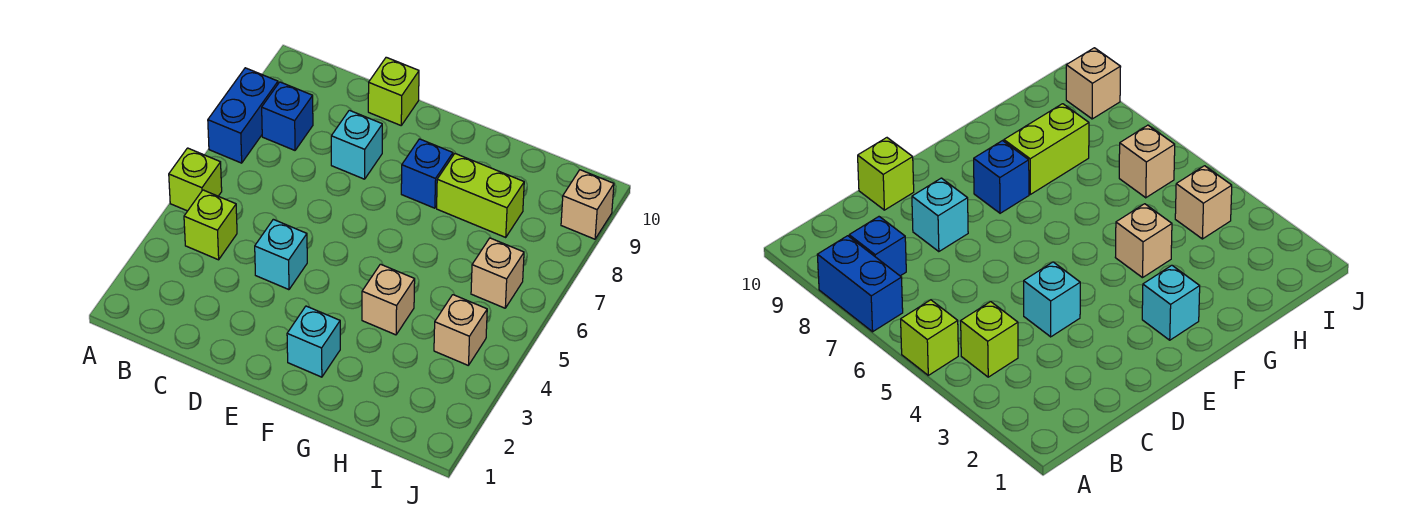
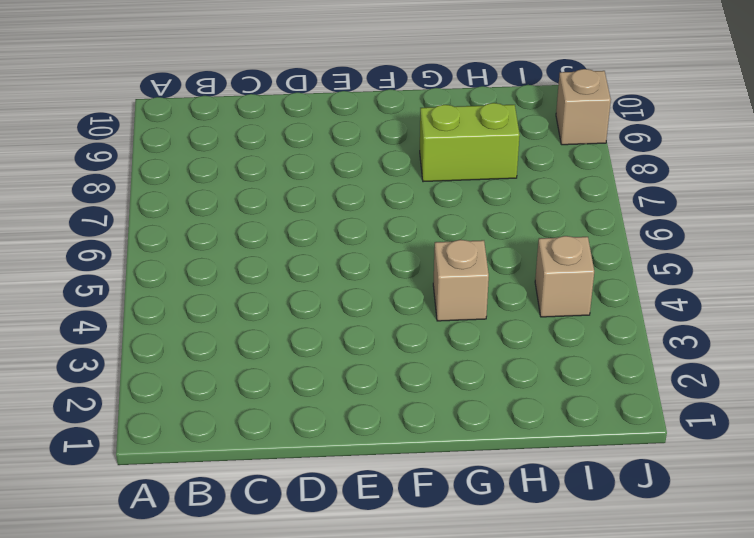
none -> lime brick A5 level 1
none -> blue brick A7:A8 level 1
none -> lime brick B4 level 1

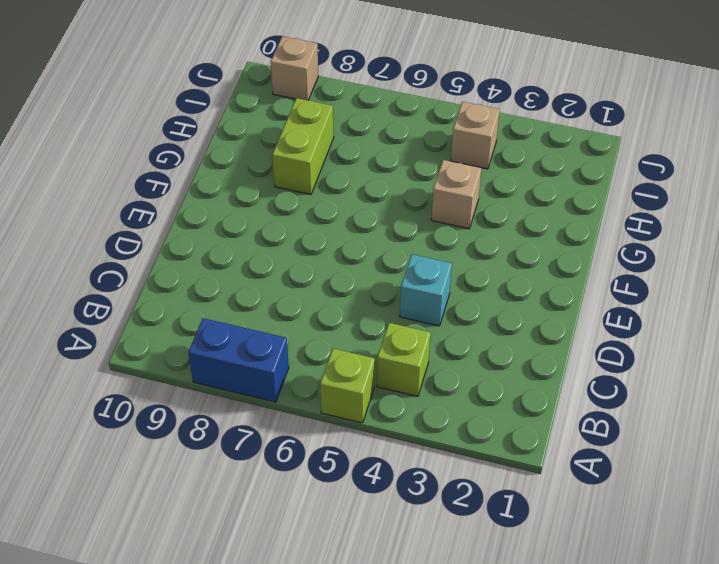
none -> blue brick B8 level 1
none -> cyan brick D8 level 1
none -> lime brick D10 level 1

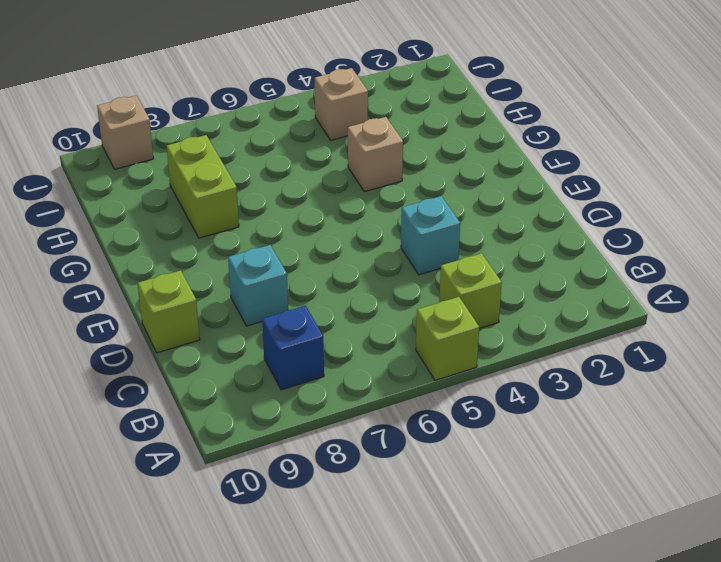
none -> blue brick A7:A8 level 1
none -> cyan brick F2 level 1
none -> blue brick F8 level 1

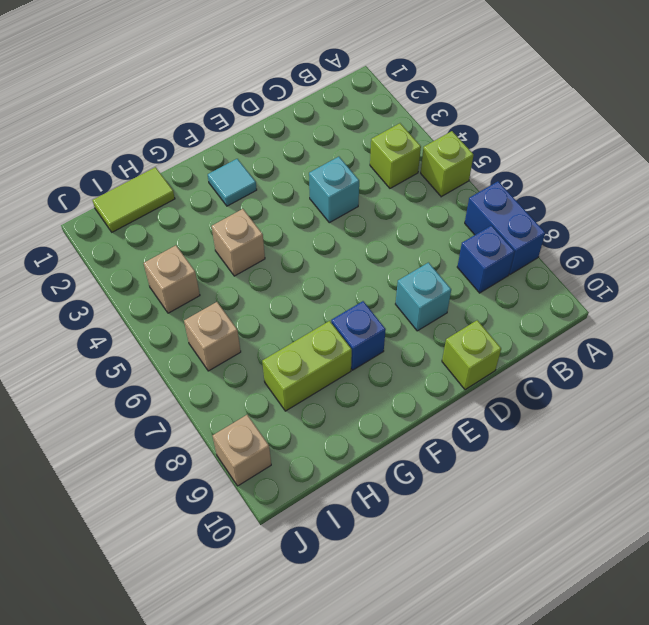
cyan tile F2 level 1 -> cyan brick F2 level 1
lime tile H1:I1 level 1 -> none

